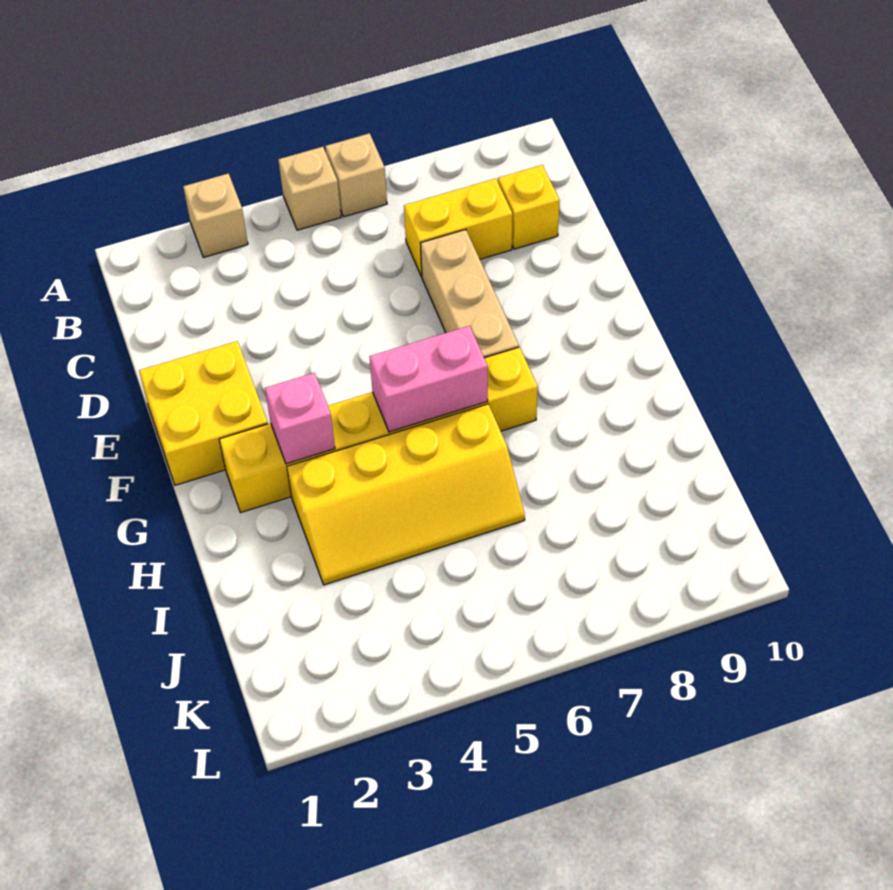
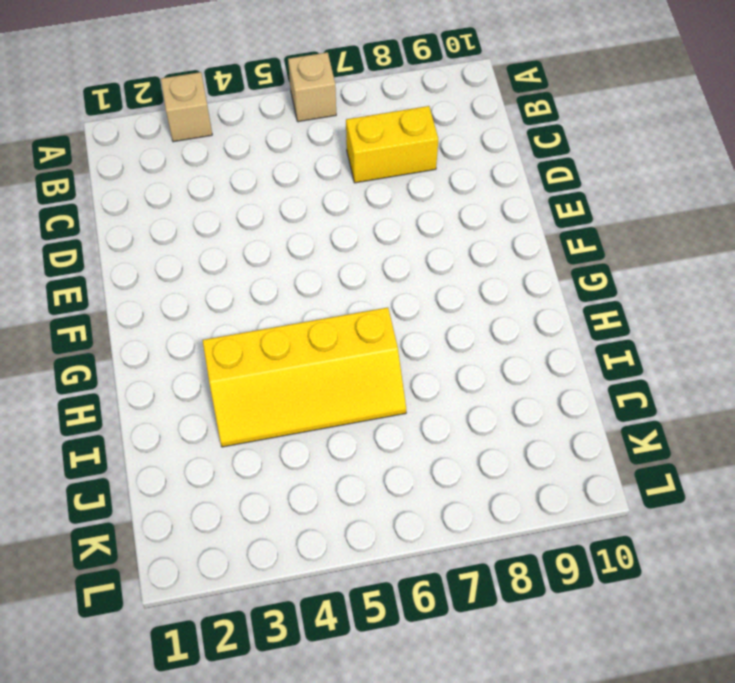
none -> tan brick A5 level 1
none -> yellow brick C9 level 1

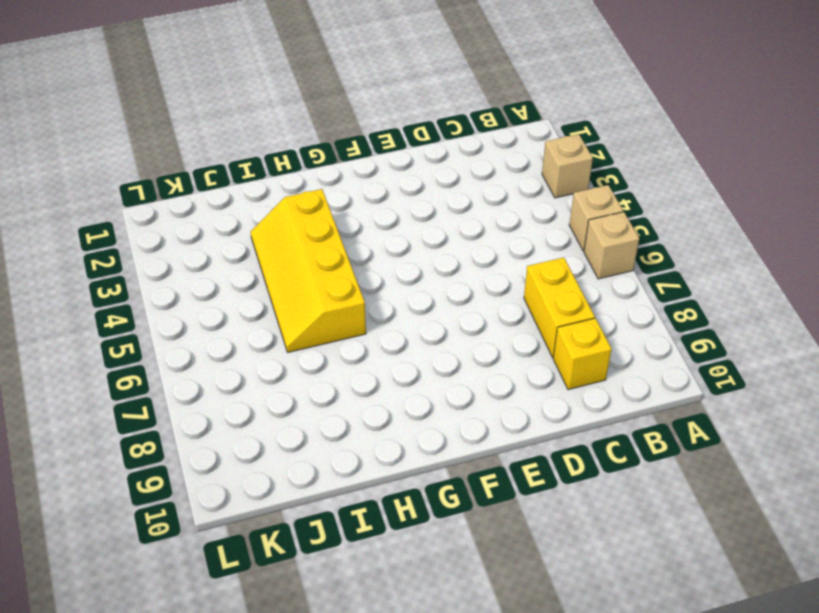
none -> tan brick D7:F7 level 1
none -> yellow brick E1:F2 level 1

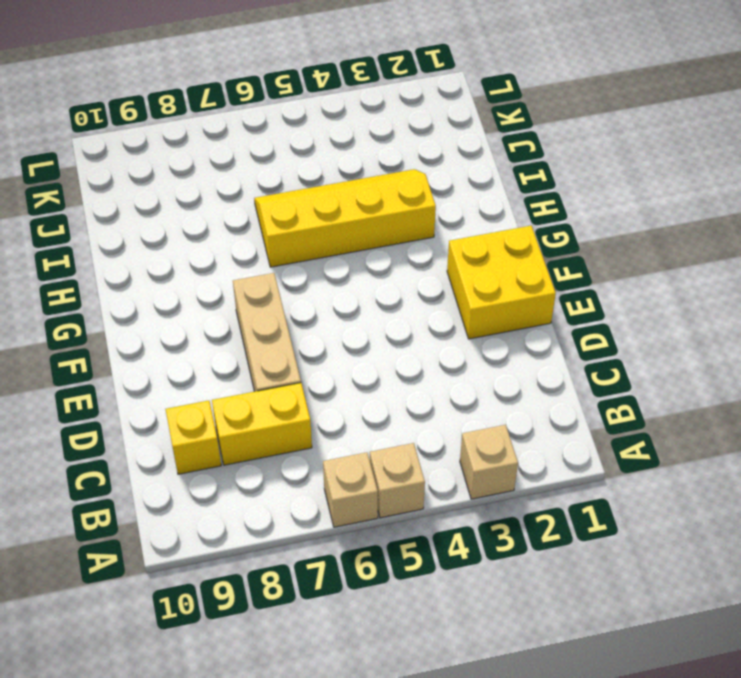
none -> yellow brick G2:G7 level 1
none -> pink brick G3 level 2

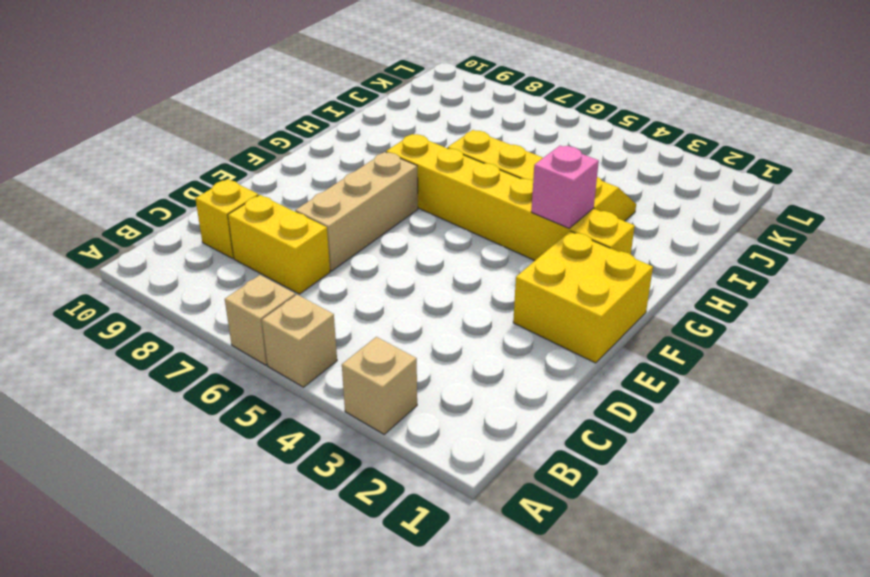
none -> pink brick G5:G6 level 2

